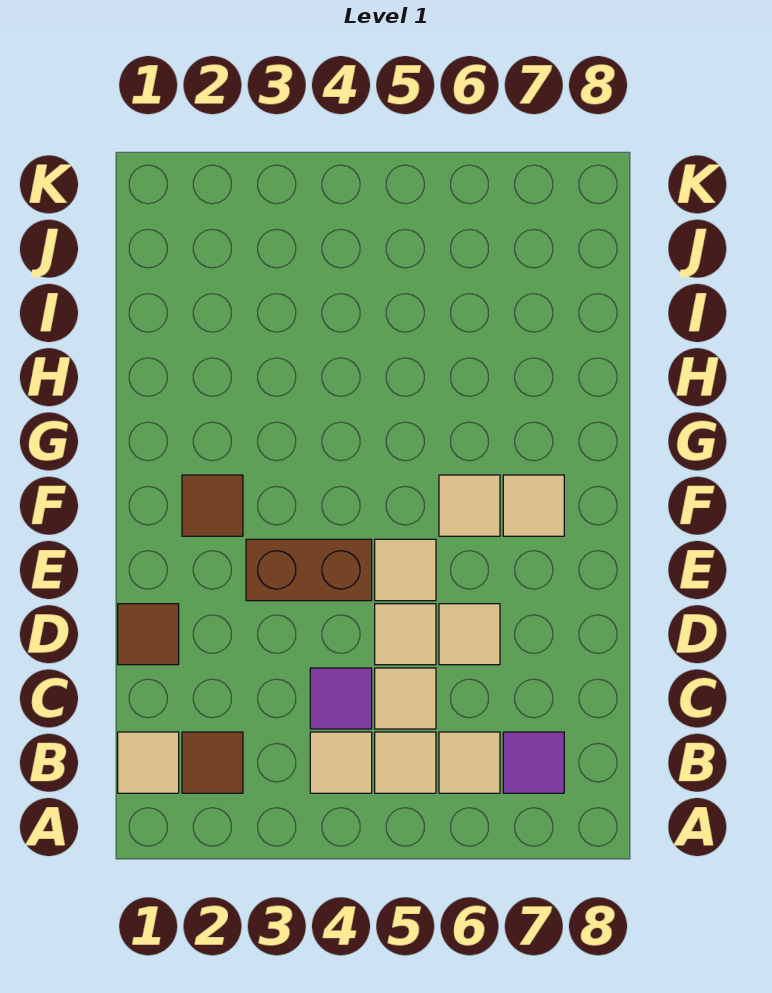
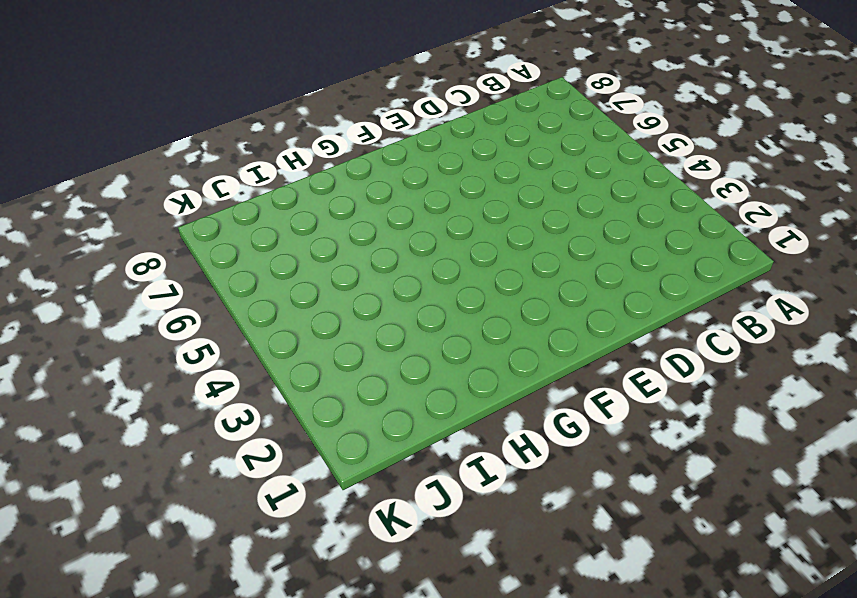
none -> tan tile B1 level 1
none -> brown tile B2 level 1
none -> tan tile B4 level 1

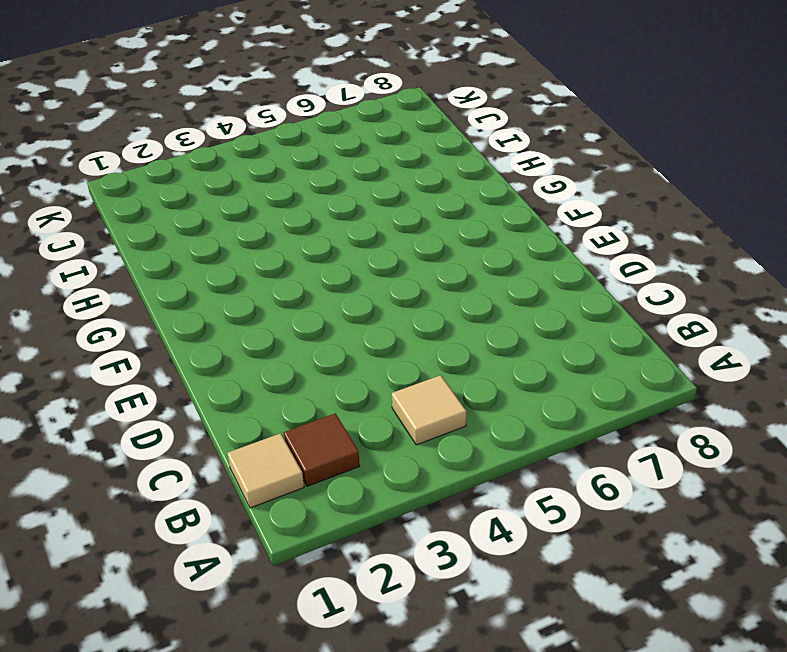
none -> tan tile B5 level 1
none -> tan tile B6 level 1
none -> purple tile B7 level 1

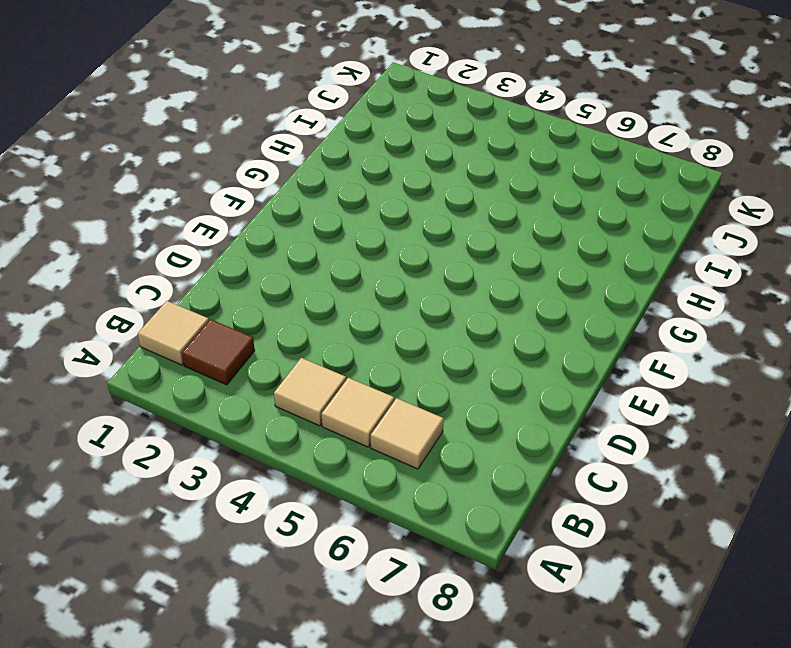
none -> purple tile B7 level 1
none -> purple tile C4 level 1
none -> tan tile C5 level 1

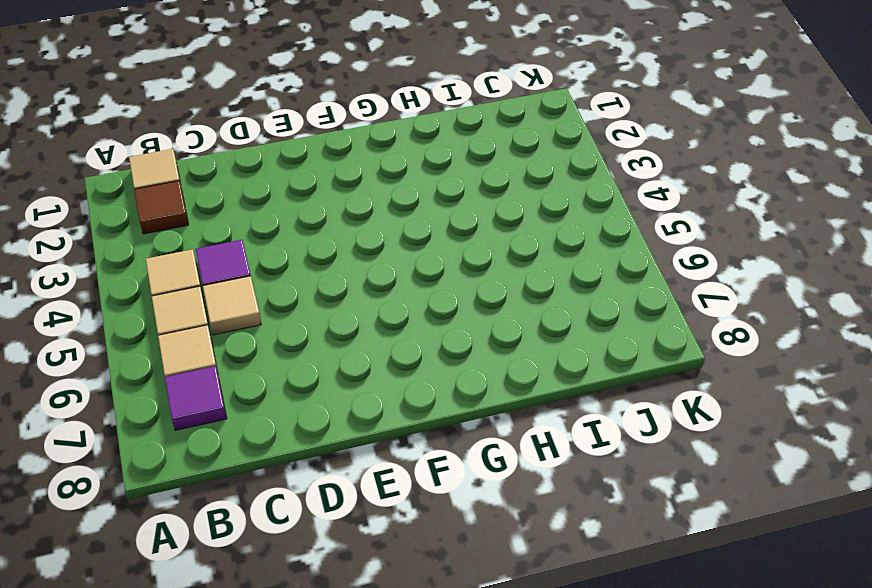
none -> brown tile D1 level 1
none -> tan tile D5 level 1
none -> tan tile D6 level 1

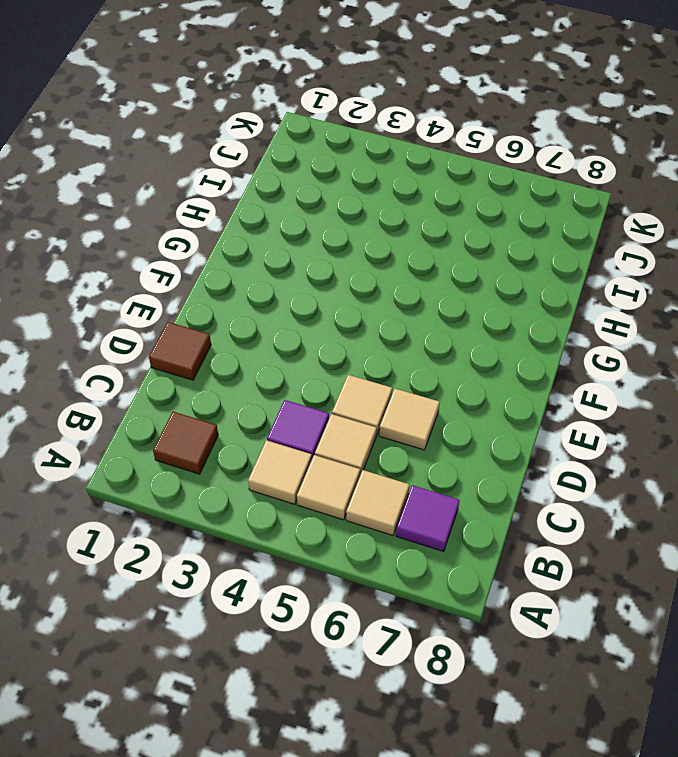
none -> tan tile B1 level 1
none -> brown brick E3:E4 level 1
none -> tan tile E5 level 1

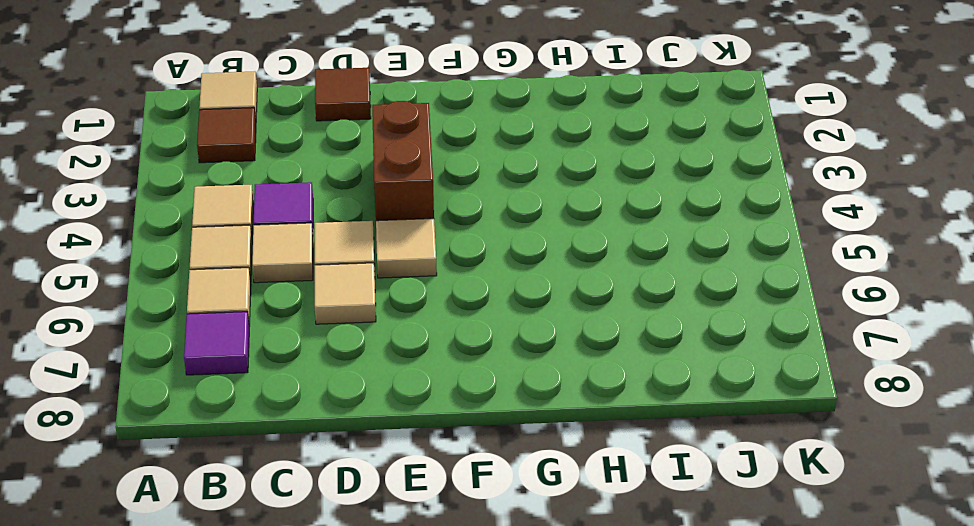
none -> brown tile F2 level 1
none -> tan tile F6 level 1
none -> tan tile F7 level 1

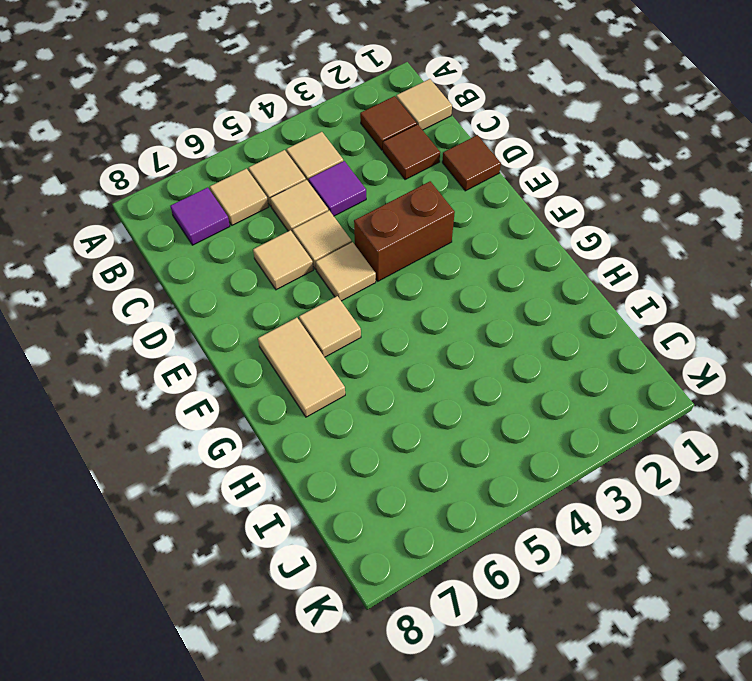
brown tile C2 level 1 -> brown tile F2 level 1
tan tile F7:G7 level 1 -> tan tile F7 level 1

